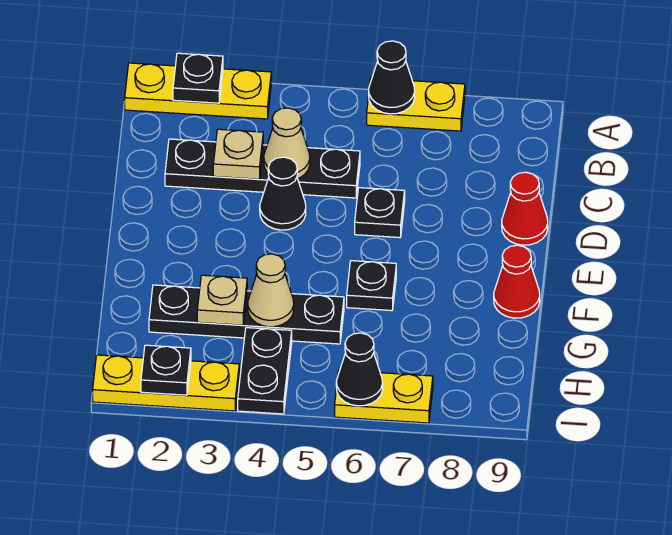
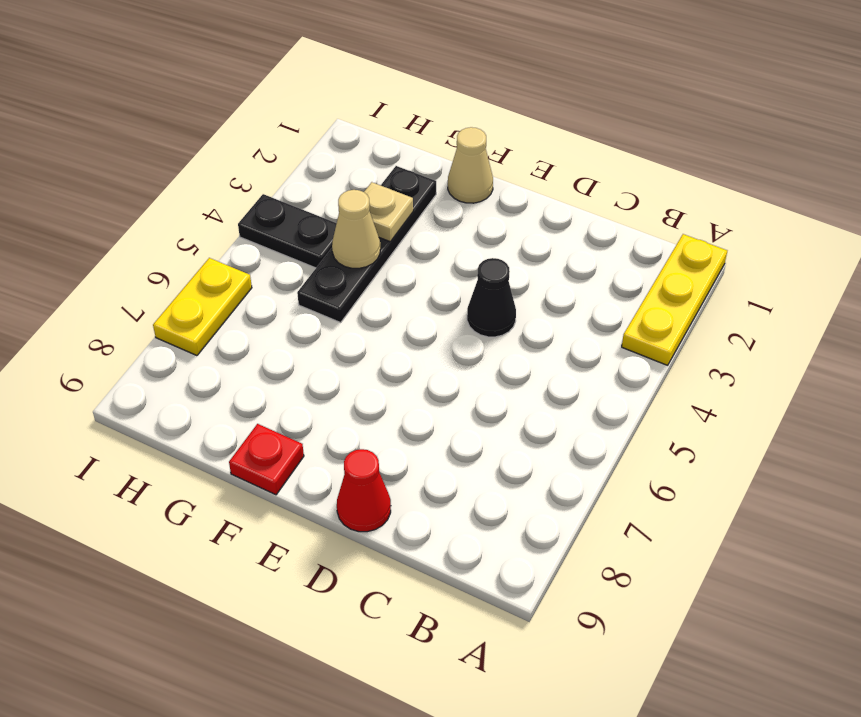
tan cone F1 level 1 -> tan cone C4 level 2
red plate F9 level 1 -> red cone F9 level 1
none -> yellow plate A6:A7 level 1
none -> black plate C2:C5 level 1
none -> black plate D6 level 1

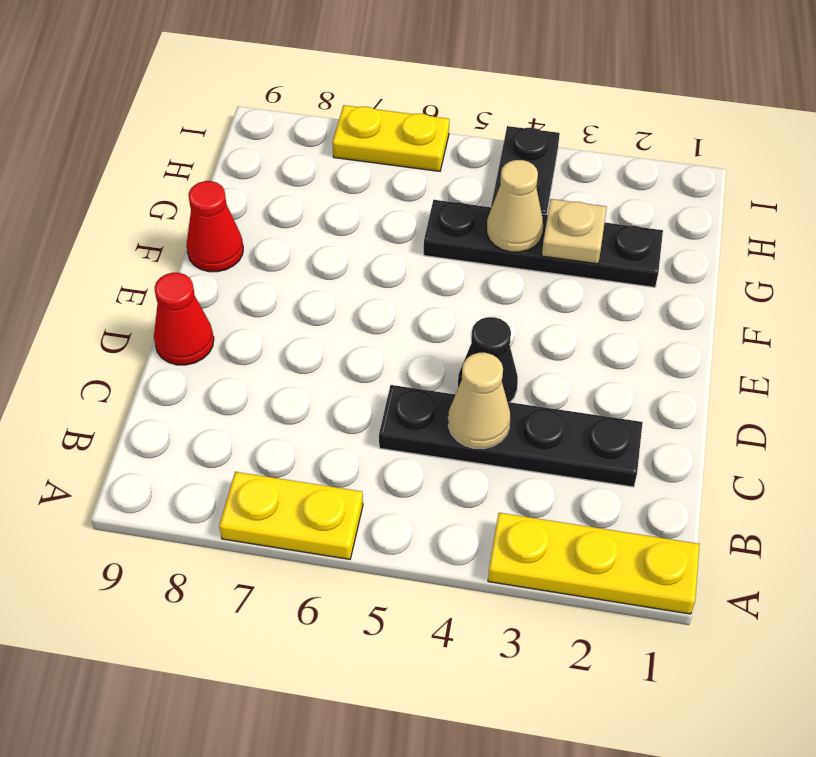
none -> black plate D6 level 1
none -> black plate F6 level 1
none -> yellow plate I1:I3 level 1

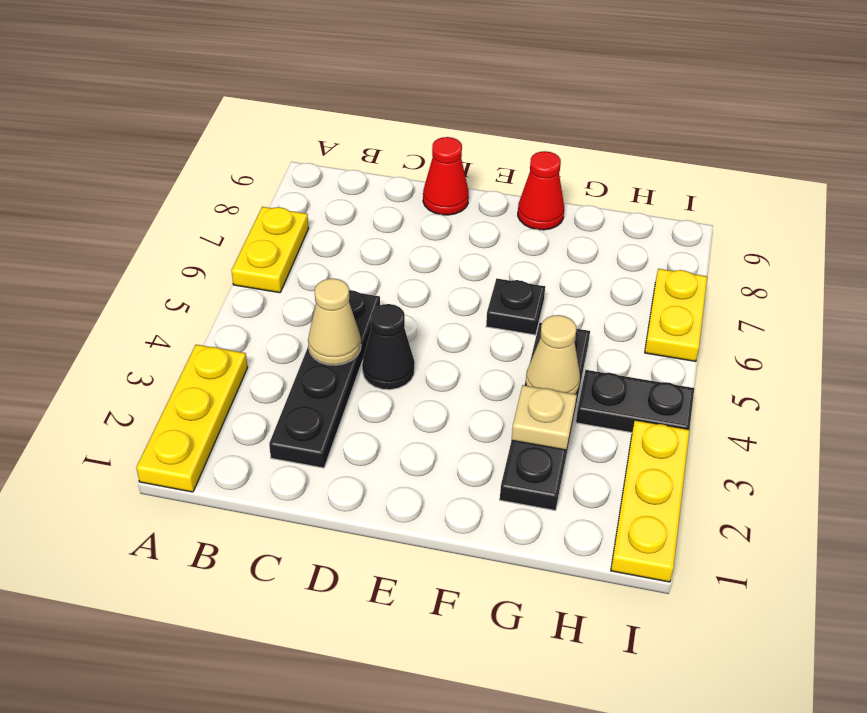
none -> black plate D6 level 1
none -> black plate A2 level 2
none -> black cone A6 level 2

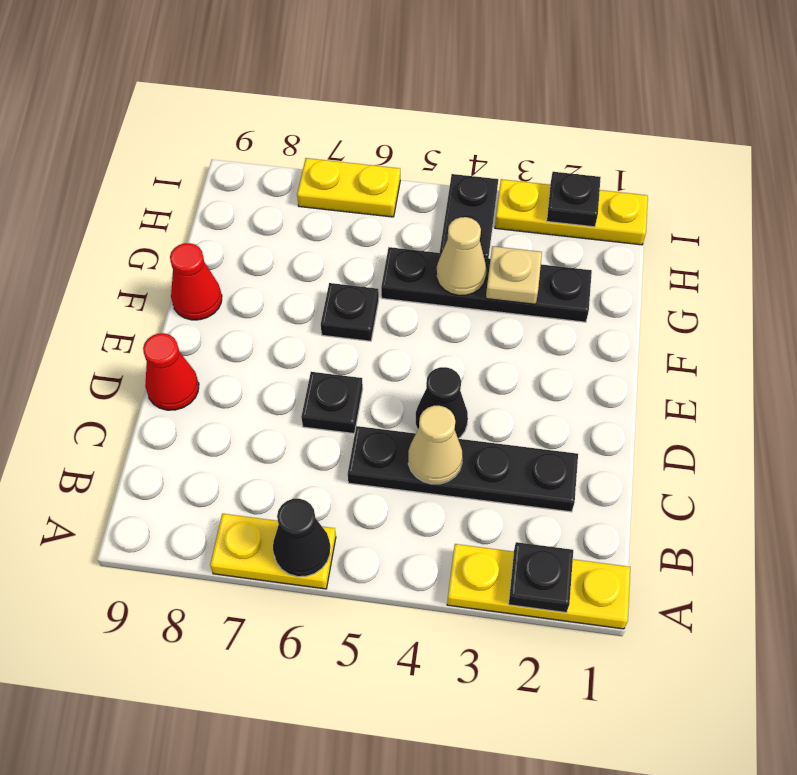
none -> tan plate C3 level 2
none -> black cone I6 level 2

